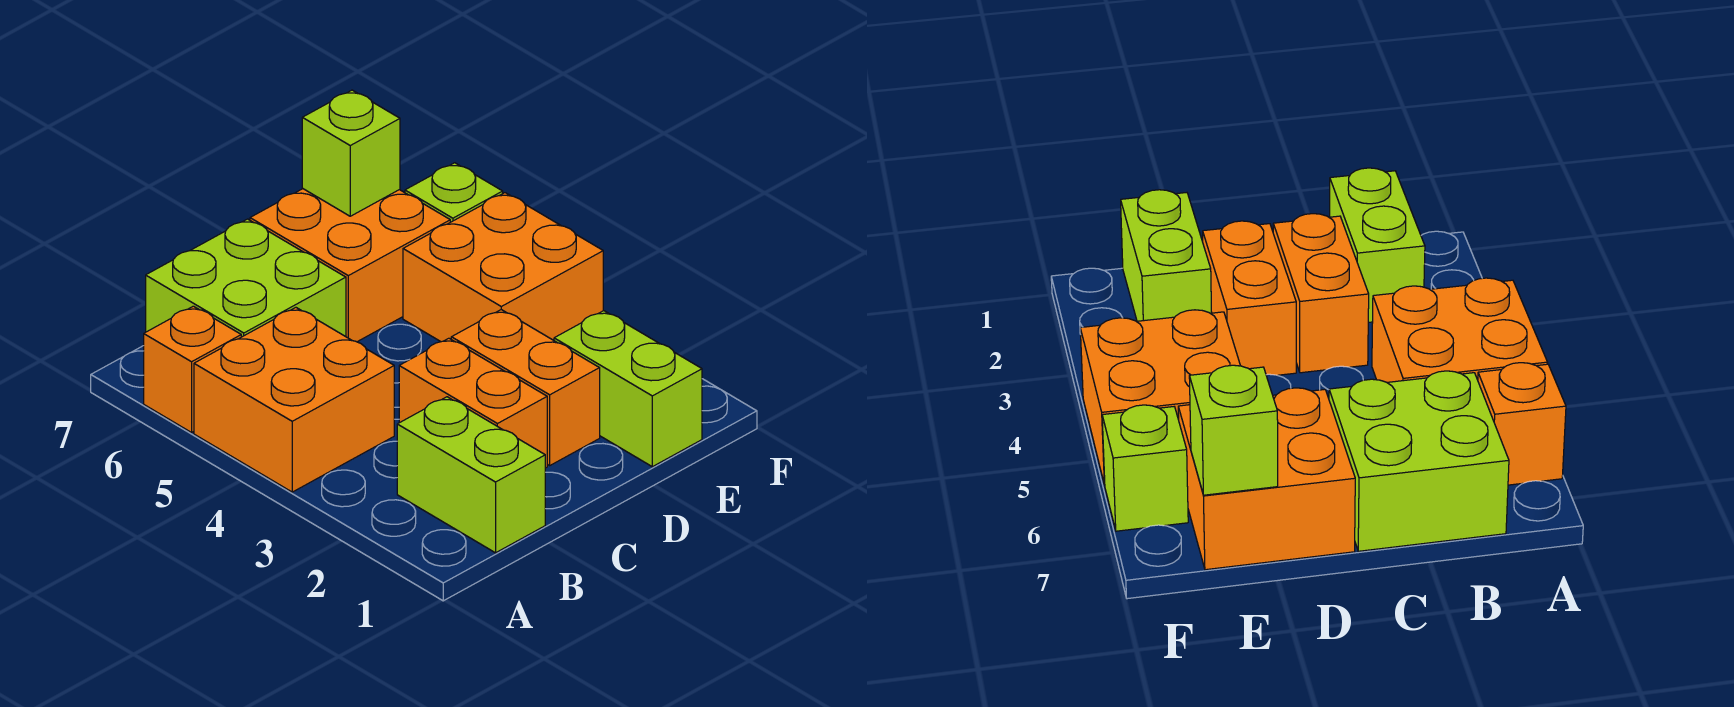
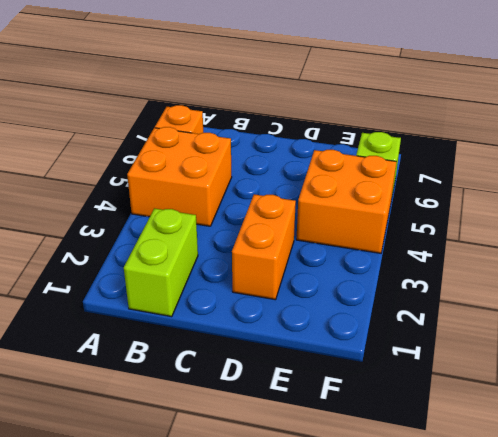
none -> lime brick B6:C7 level 1
none -> orange brick C2:C3 level 1

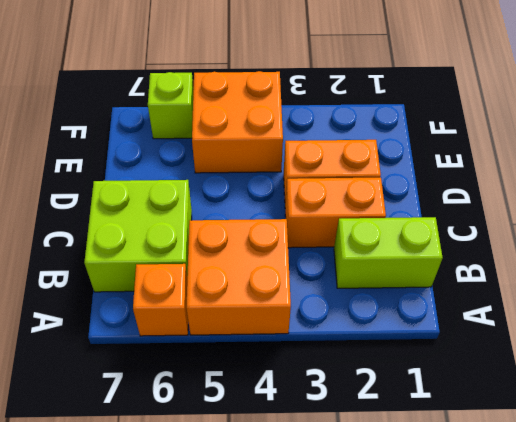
none -> orange brick D6:E7 level 1
none -> lime brick E1:E2 level 1

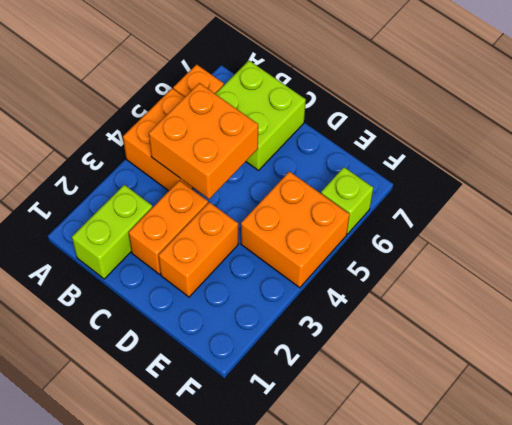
orange brick B4:C5 level 2 -> orange brick D6:E7 level 1
none -> lime brick E1:E2 level 1
none -> lime brick E7 level 2

